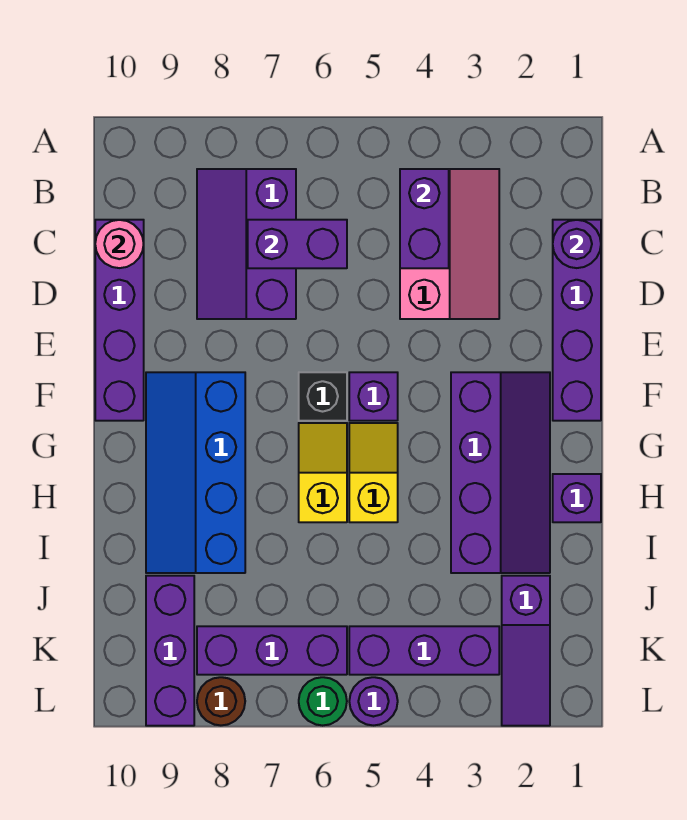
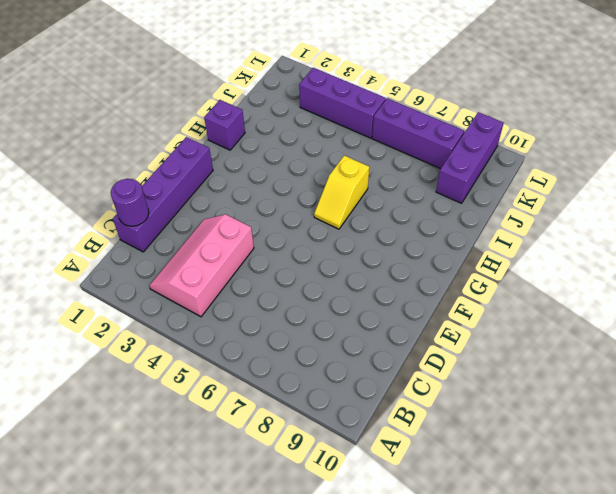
none -> purple slope B7:D8 level 1 top 7
none -> purple brick C10:F10 level 1
none -> purple slope F2:I3 level 1 top 3

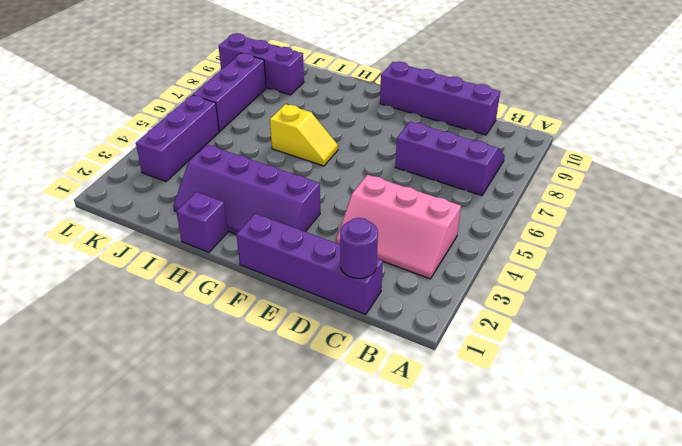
none -> purple brick F5 level 1
none -> black brick F6 level 1
none -> blue slope F8:I9 level 1 top 8

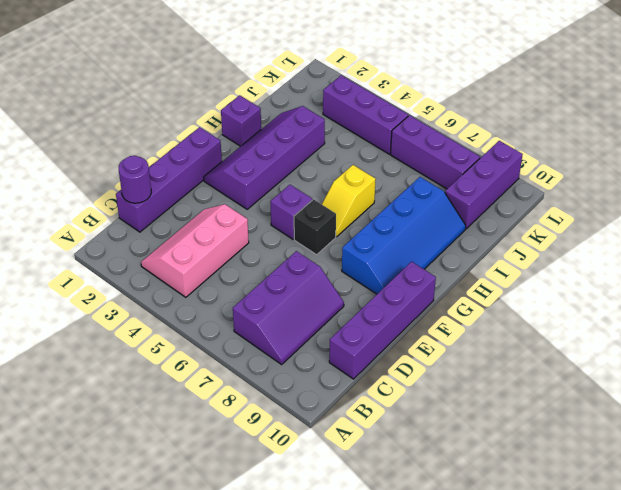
none -> yellow slope G5:H5 level 1 top H
none -> purple slope J2:L2 level 1 top J
none -> purple round brick L5 level 1

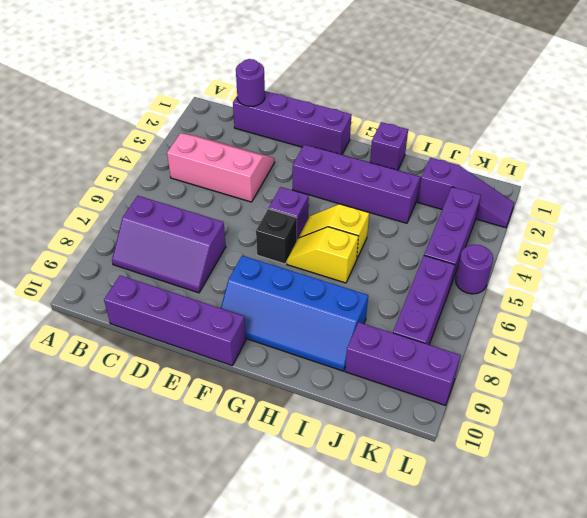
none -> green round brick L6 level 1
none -> brown round brick L8 level 1
none -> purple brick B4:C4 level 2

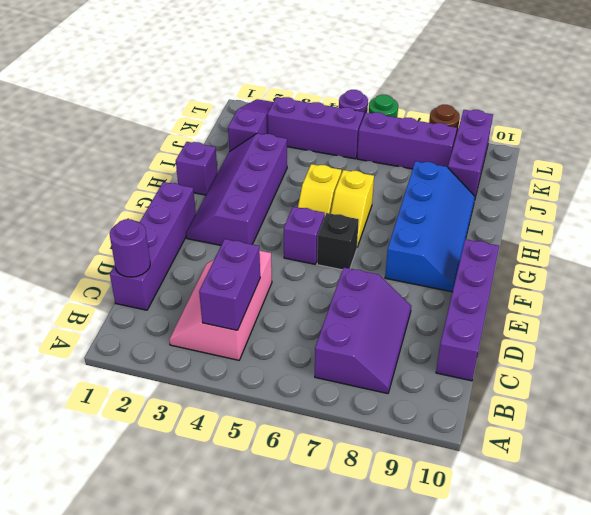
none -> purple brick C6:C7 level 2
none -> pink round brick C10 level 2

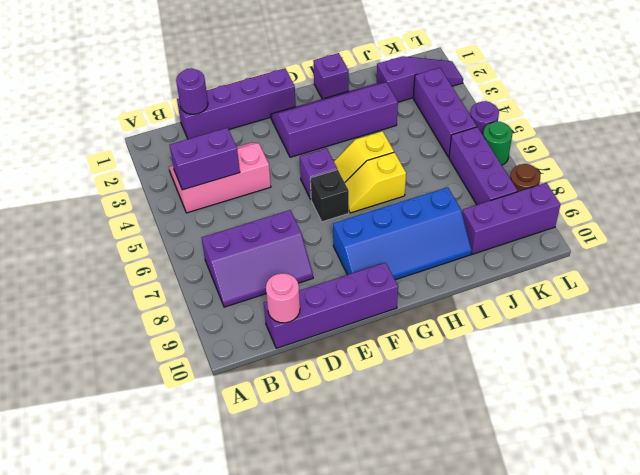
none -> purple brick C6:C7 level 2

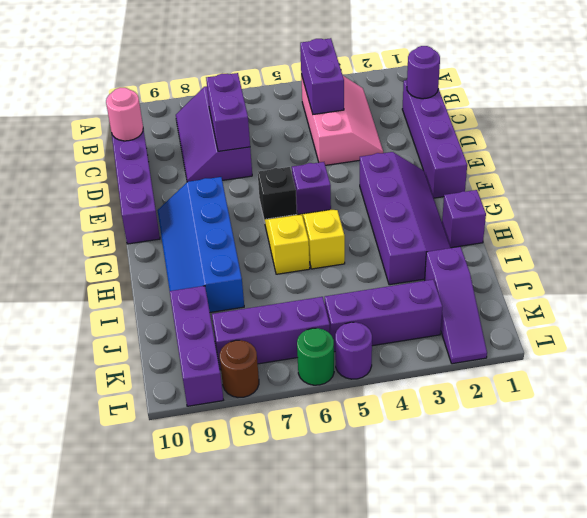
purple brick C7:D7 level 2 -> purple brick C6:C7 level 2

